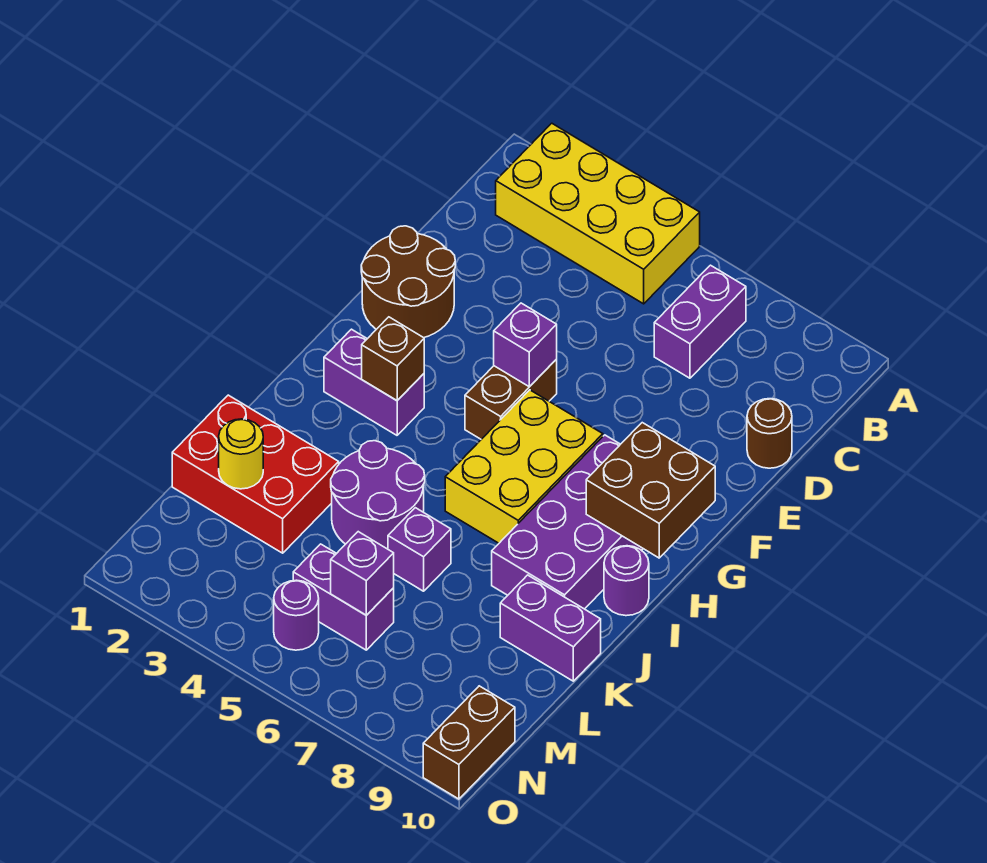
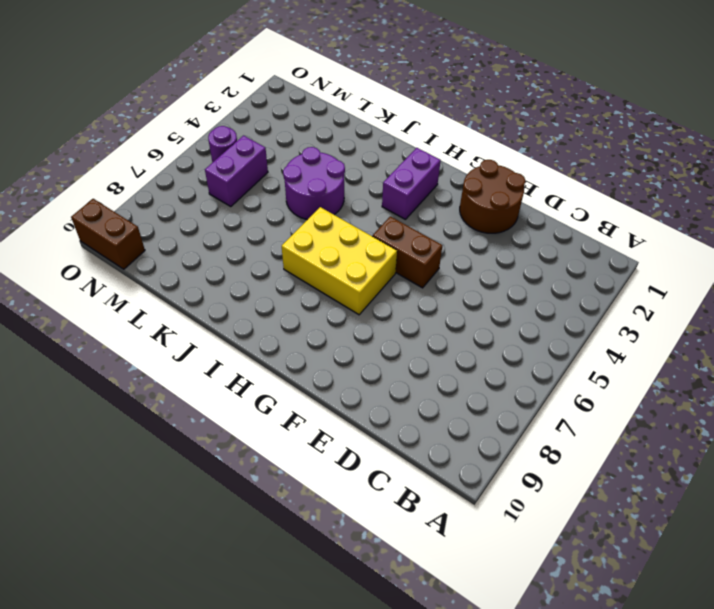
none -> yellow brick A2:B5 level 1
none -> purple brick B7:C7 level 1
none -> brown round brick D10 level 1

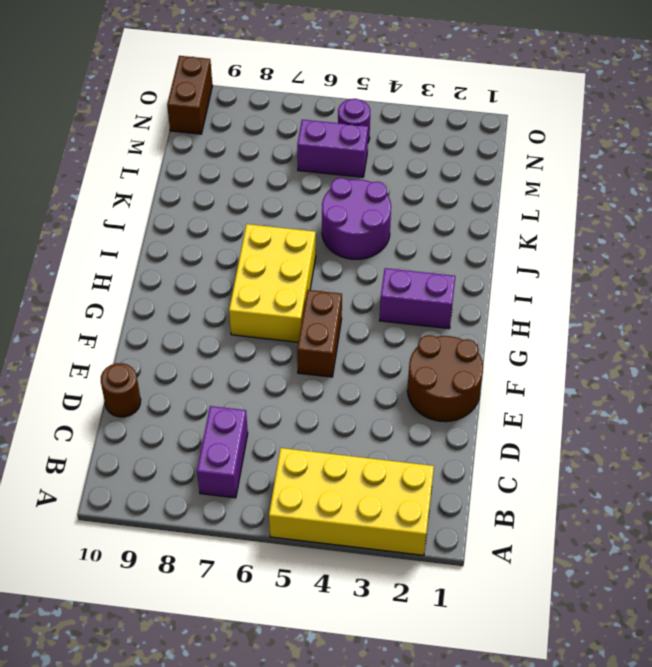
none -> purple brick G8:J9 level 1
none -> purple round brick I10 level 1
none -> red brick K1:L3 level 1

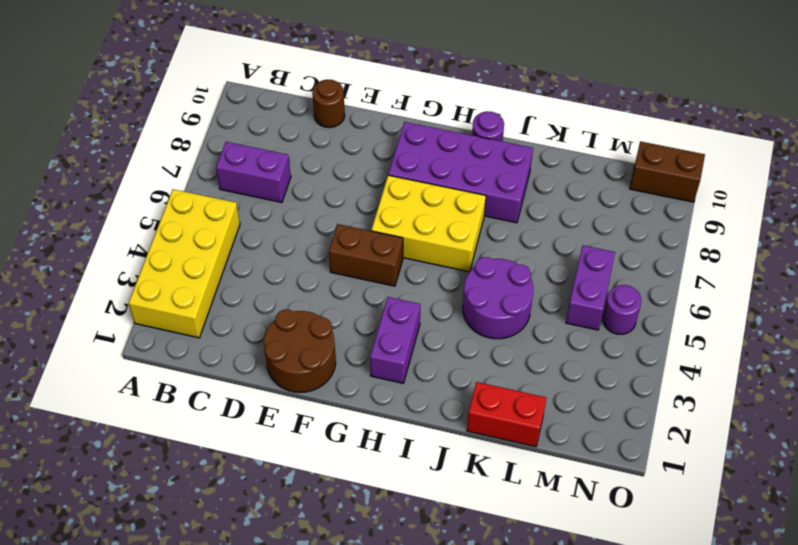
red brick K1:L1 level 1 -> red brick K1:L3 level 1
none -> purple brick K6 level 1
none -> purple brick K9:K10 level 1
none -> purple brick F5 level 2

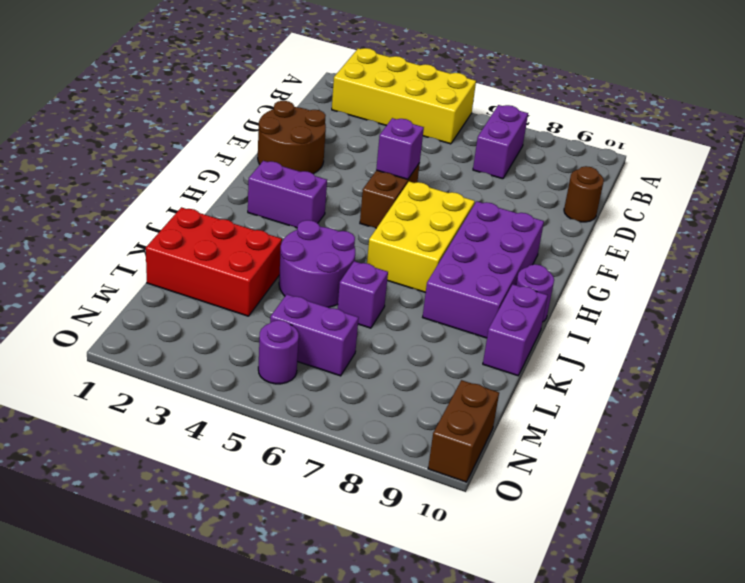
purple brick J10:K10 level 1 -> purple brick K9:K10 level 1
none -> brown brick G9:H10 level 2
none -> brown brick H3 level 2
none -> yellow round brick L2 level 2

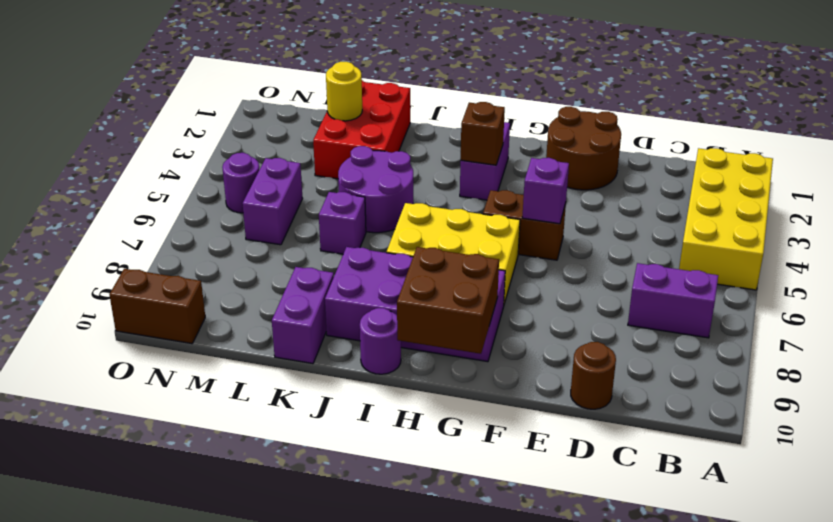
none -> purple brick M6 level 2

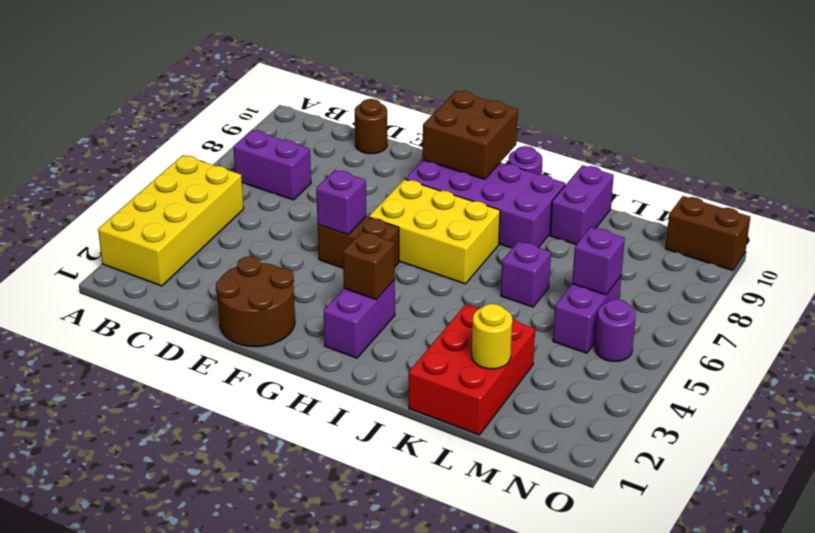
none -> purple round brick J4:K5 level 1

